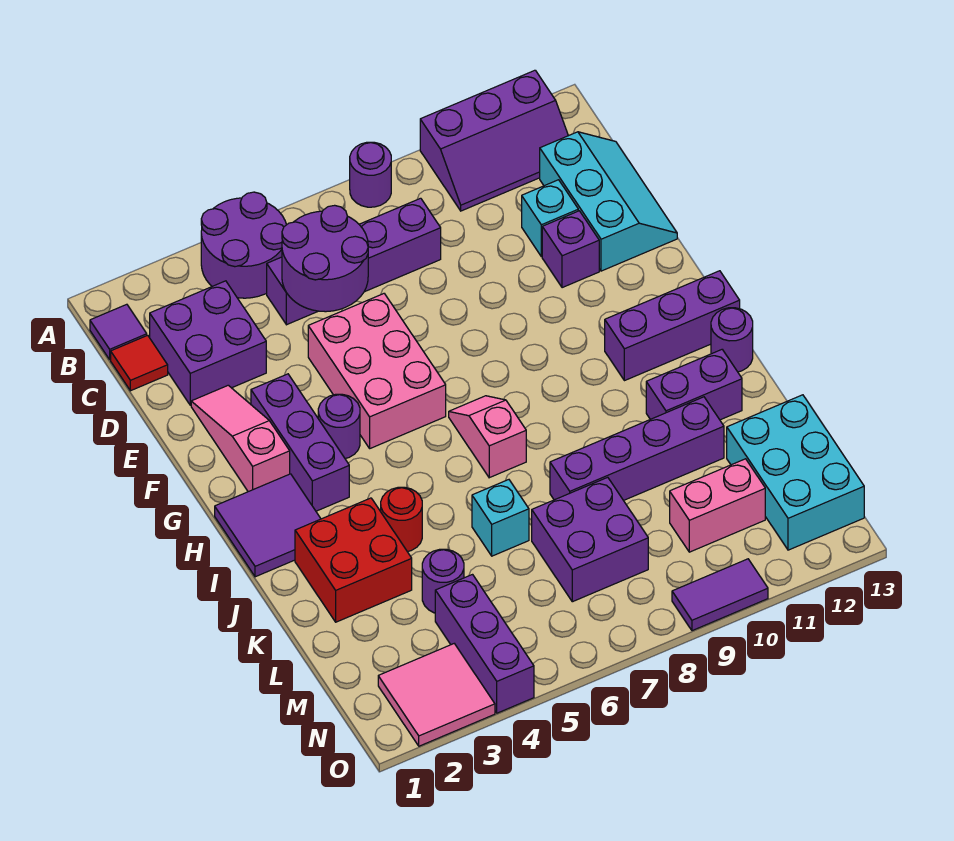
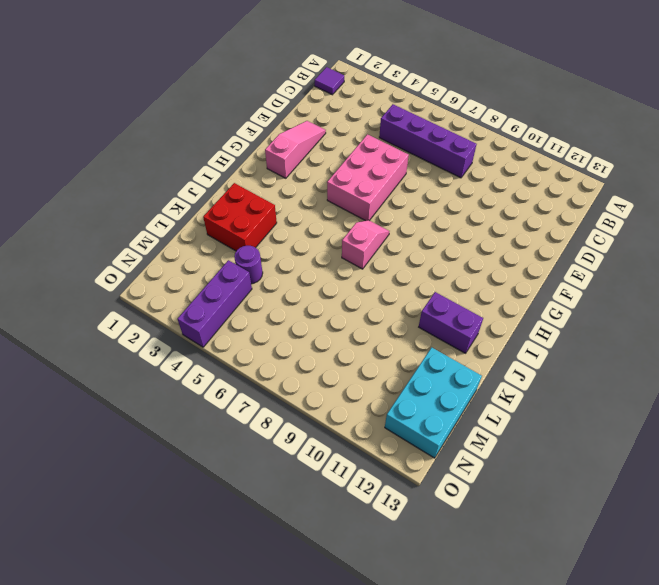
none -> purple round brick A4:B5 level 1
none -> purple round brick A8 level 1
none -> purple slope A10:B12 level 1 top A
none -> red tile C1 level 1

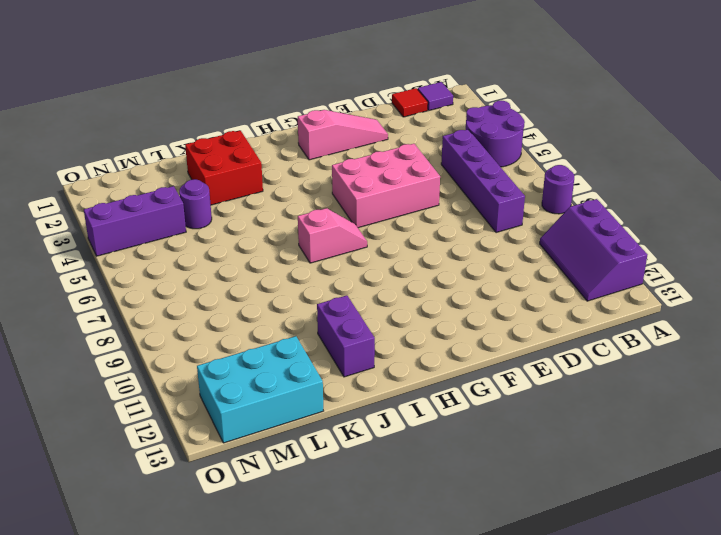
none -> purple brick C2:D3 level 1
none -> cyan slope C12:E13 level 1 top 12
none -> cyan brick D11 level 1
none -> purple brick E11 level 1

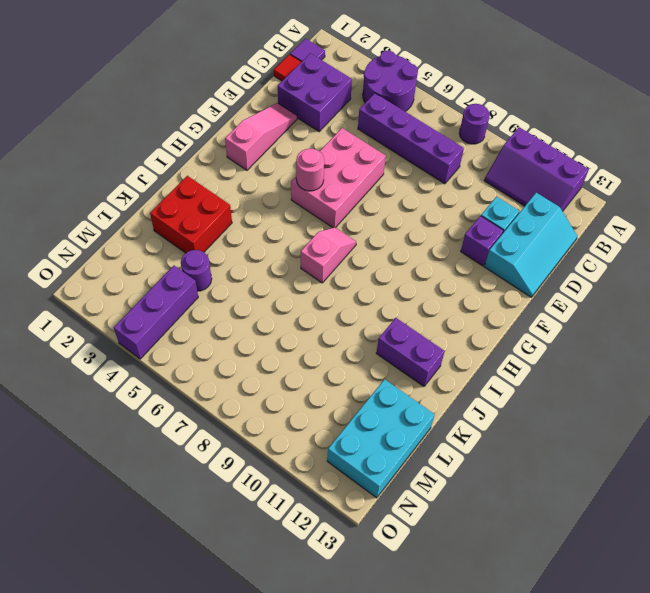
pink round brick G5 level 2 -> none
none -> purple brick F3:H3 level 1
none -> purple round brick G4 level 1
none -> purple tile H1:I2 level 1
none -> purple brick H11:H13 level 1

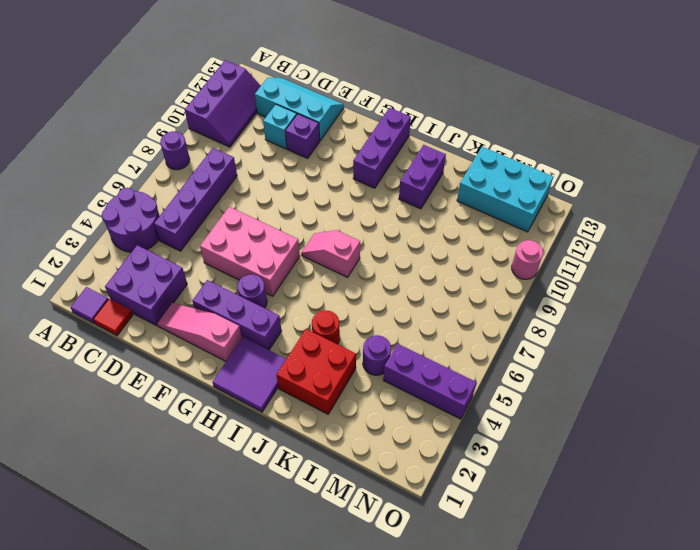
pink round brick O10 level 1 -> purple tile O9:O10 level 1
none -> purple round brick I13 level 1
none -> cyan brick K6 level 1
none -> purple brick K8:K11 level 1
none -> purple brick L7:M8 level 1

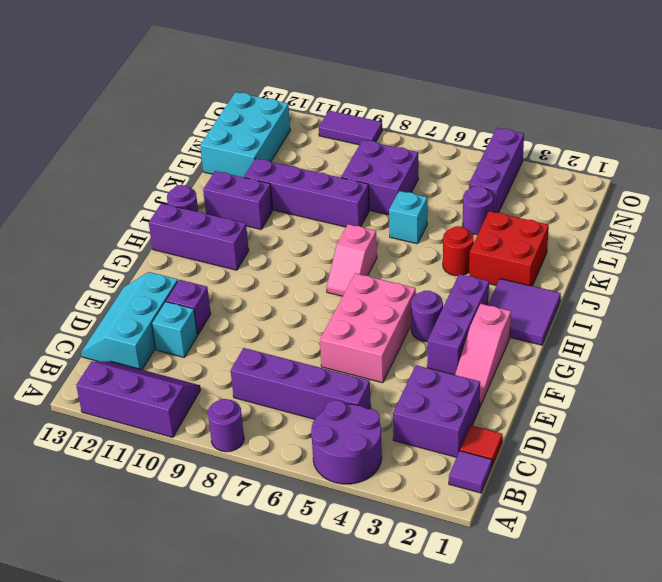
none -> pink brick M10:M11 level 1
none -> pink tile N2:O3 level 1
none -> purple round brick C5:D6 level 2

